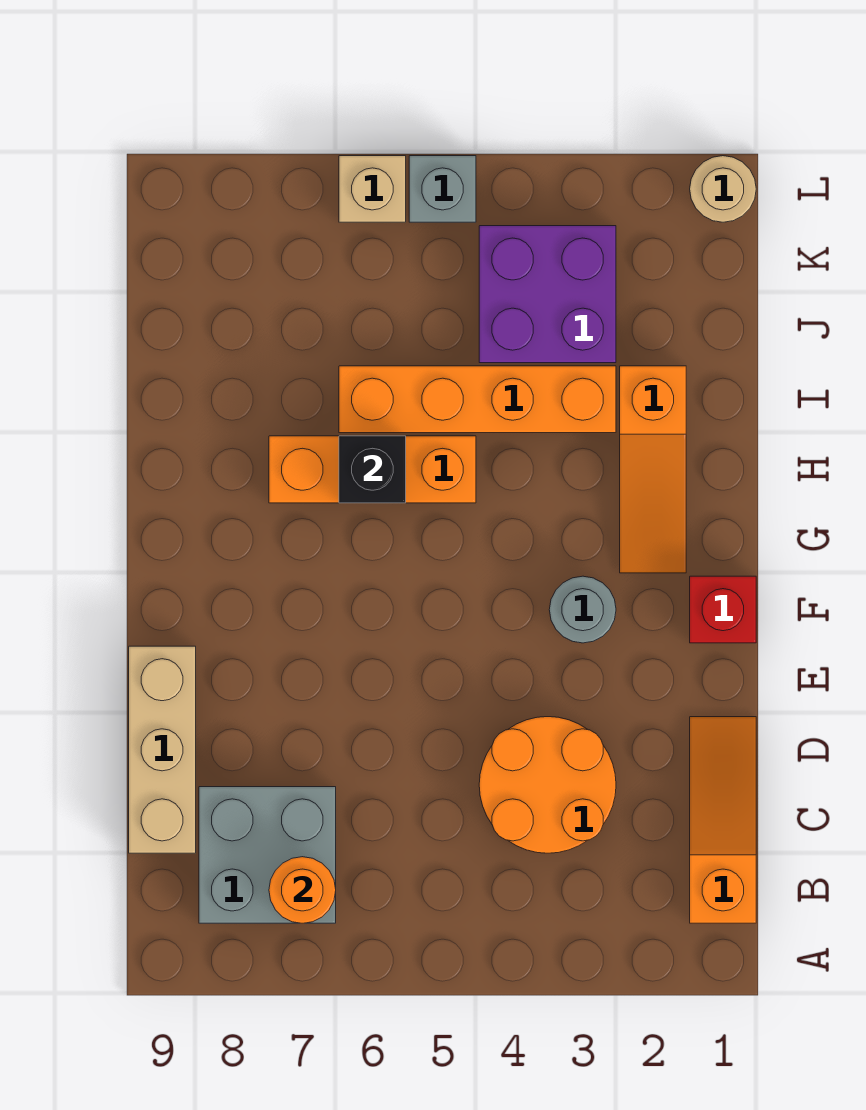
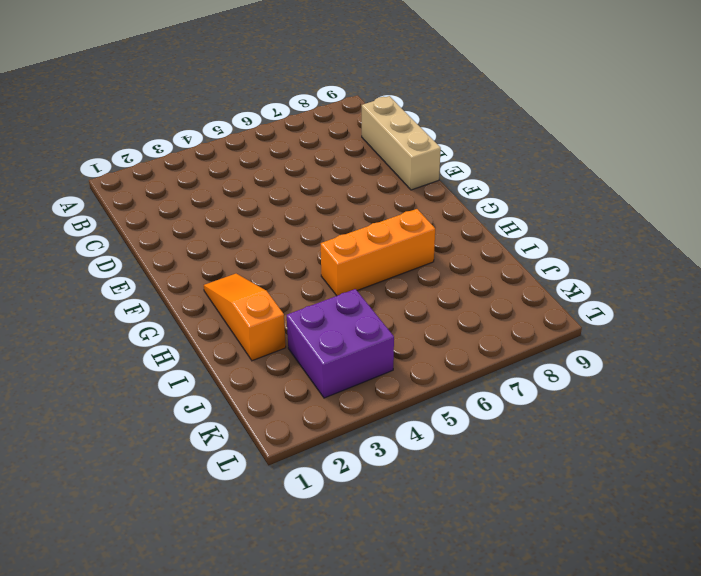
none -> orange slope B1:D1 level 1 top B
none -> grey brick B7:C8 level 1
none -> orange round brick C3:D4 level 1

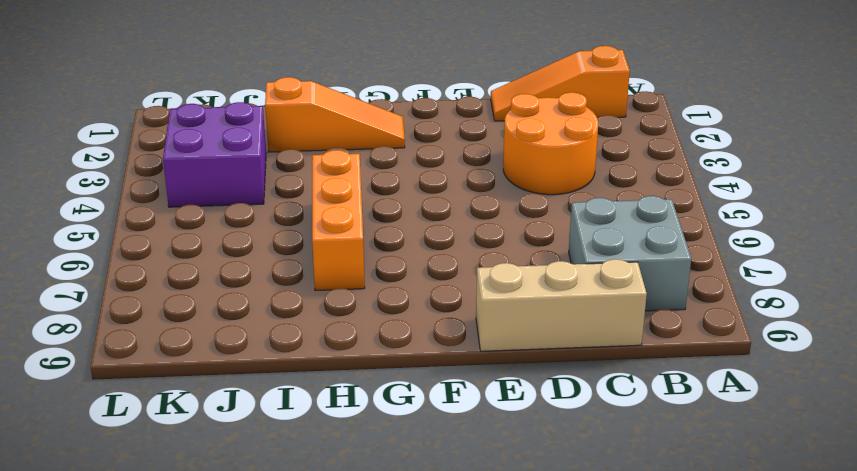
none -> red brick F1 level 1
none -> grey round brick F3 level 1
none -> orange brick I3:I6 level 1

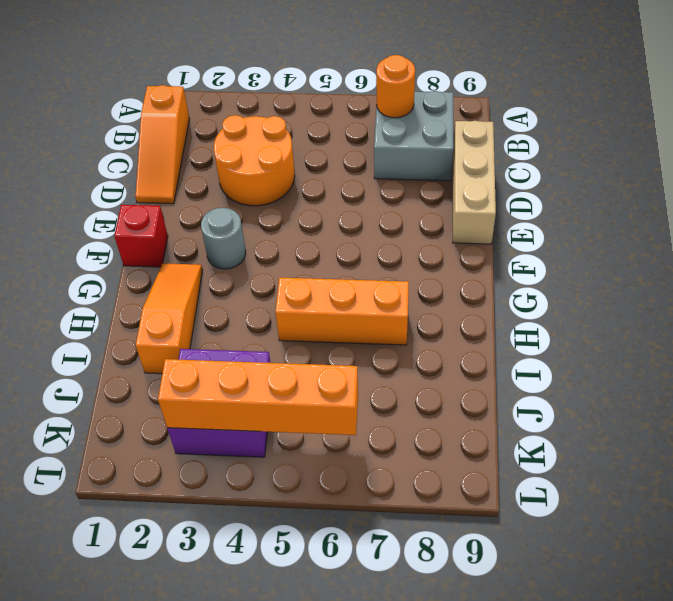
orange brick K3:K6 level 2 -> orange brick I3:I6 level 1
none -> tan round brick L1 level 1
none -> grey brick L5 level 1
none -> tan brick L6 level 1

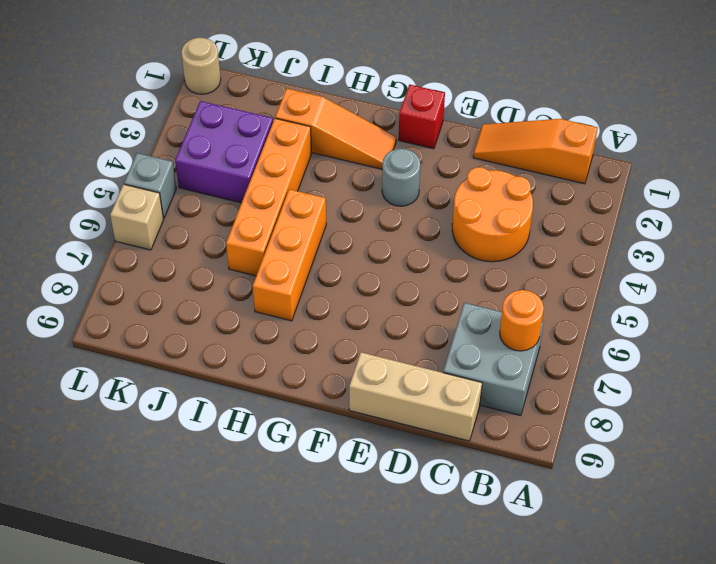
none -> black brick H6 level 2

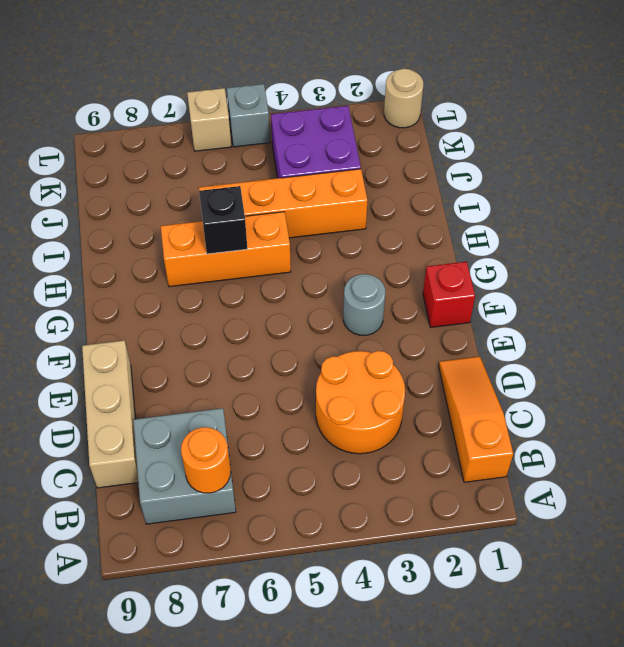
none -> orange slope G2:I2 level 1 top I

